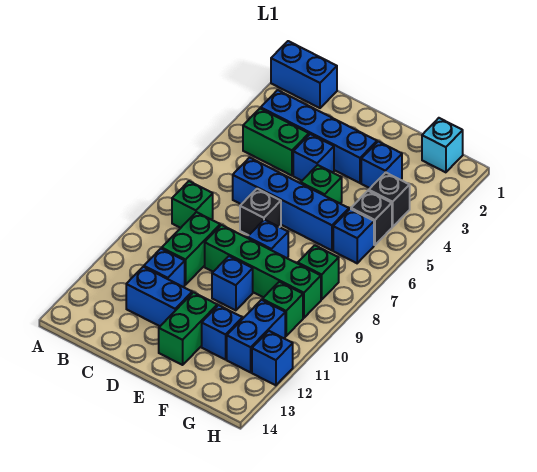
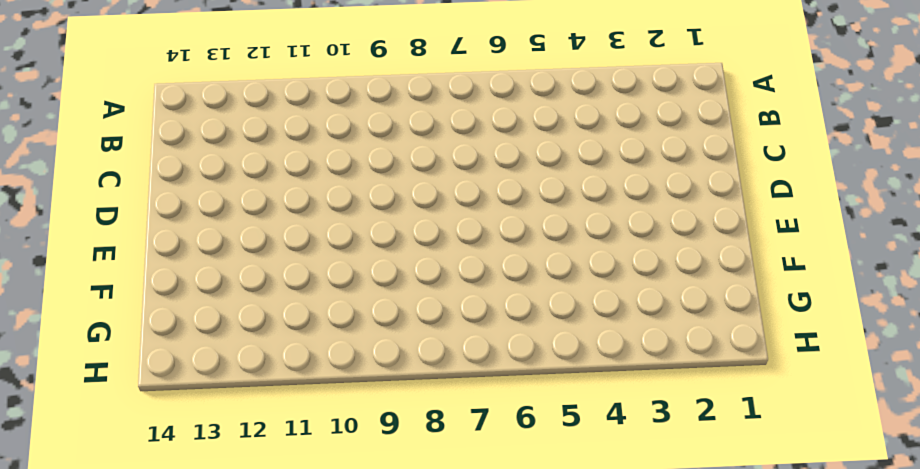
none -> blue brick A1:B1 level 1
none -> blue brick B3:E3 level 1
none -> green brick B4:C4 level 1

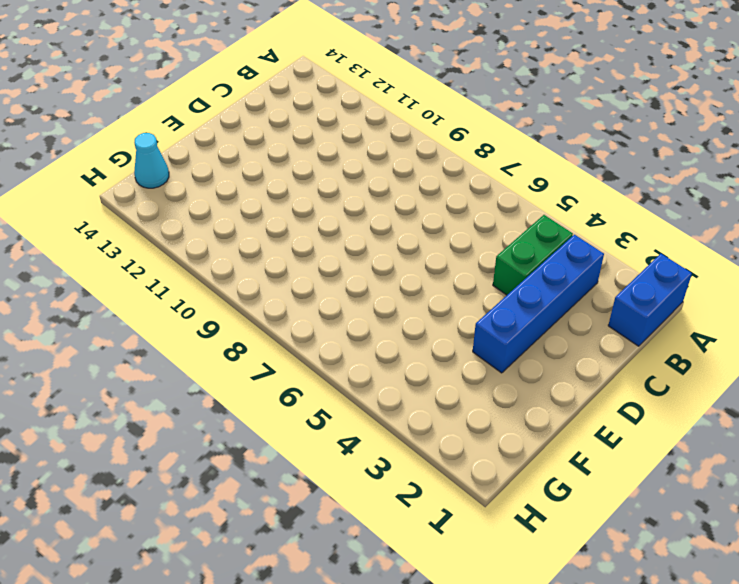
cyan cone G14 level 1 -> none
none -> green brick B8 level 1
none -> blue brick C6:F6 level 1
none -> green brick C9:C10 level 1

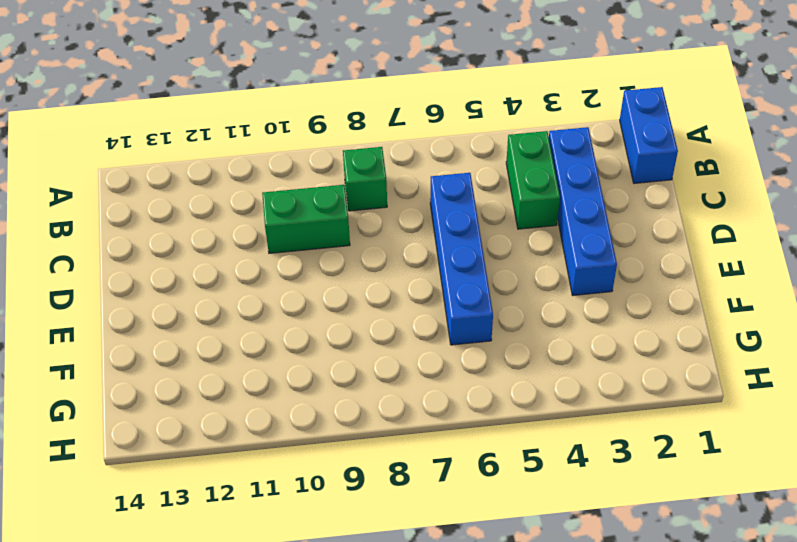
none -> blue brick C11 level 1
none -> blue brick C12:D12 level 1
none -> blue brick D4 level 1

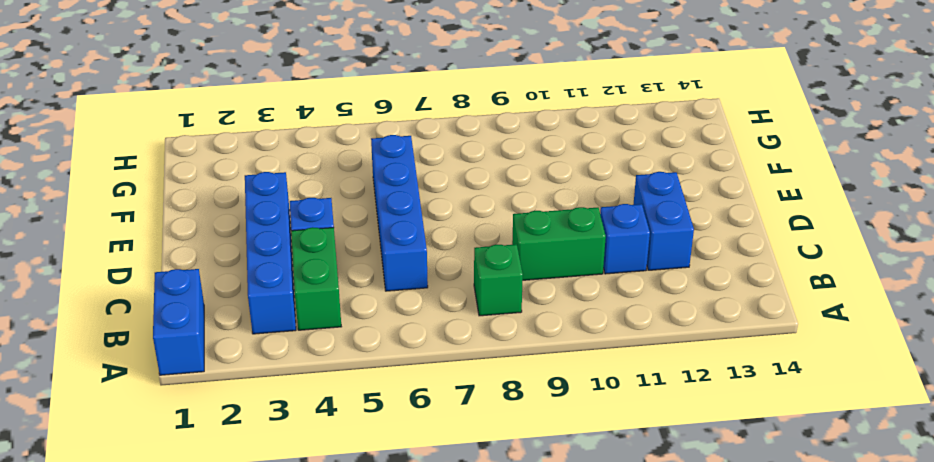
none -> black brick D7 level 1
none -> green brick D9:G9 level 1
none -> green brick E5 level 1

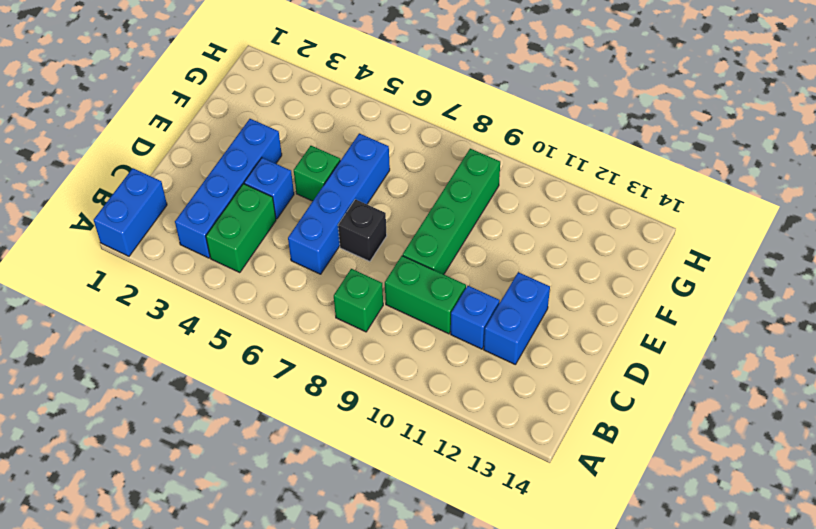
none -> blue brick E8 level 1
none -> blue brick E10 level 1
none -> green brick E12:E13 level 1

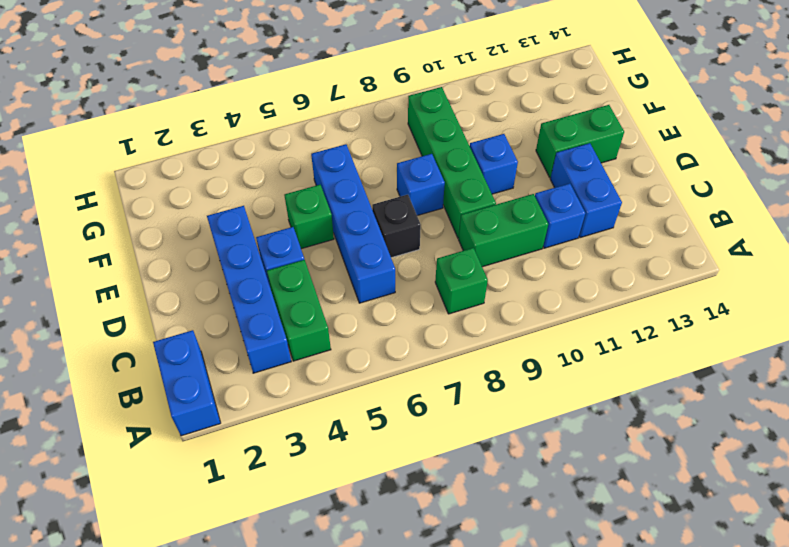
none -> blue brick F3 level 1
none -> blue brick F12 level 1
none -> cyan brick G1 level 1

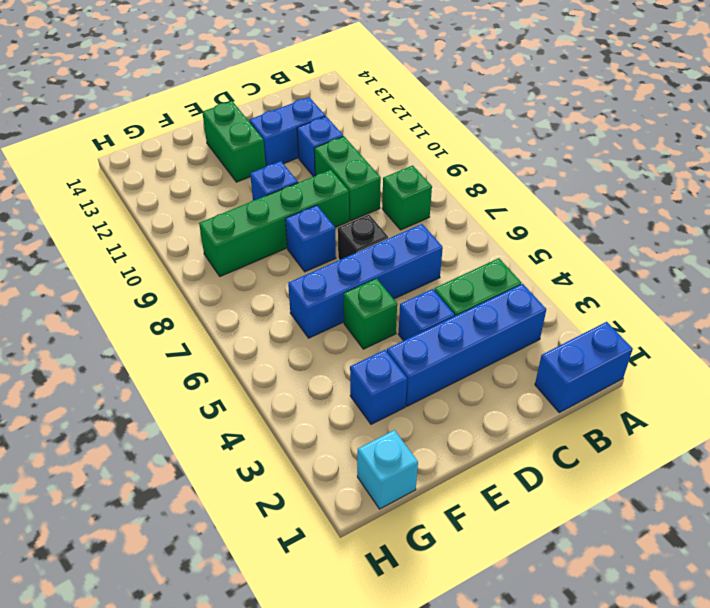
none -> blue brick F12 level 1
none -> black brick G4 level 1
none -> black brick G5 level 1

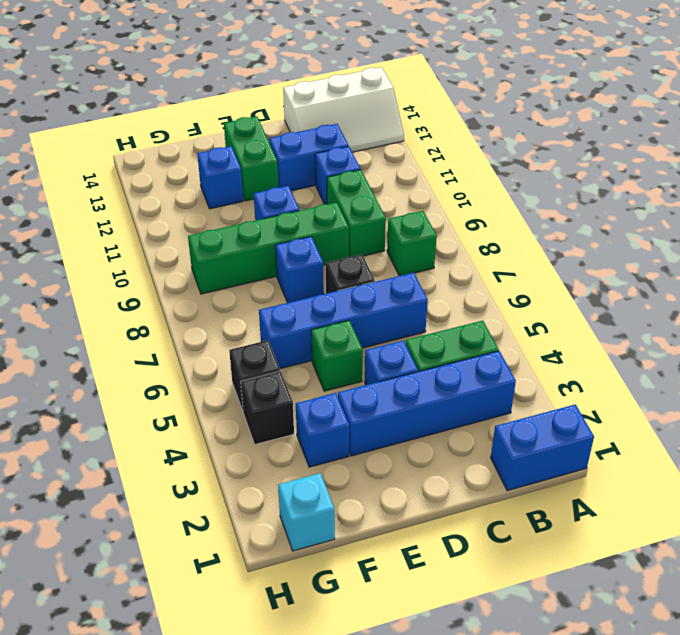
white slope A13:C14 level 1 top 14 -> none
none -> blue brick G6 level 1
none -> green brick G8 level 1
none -> green brick G10 level 1

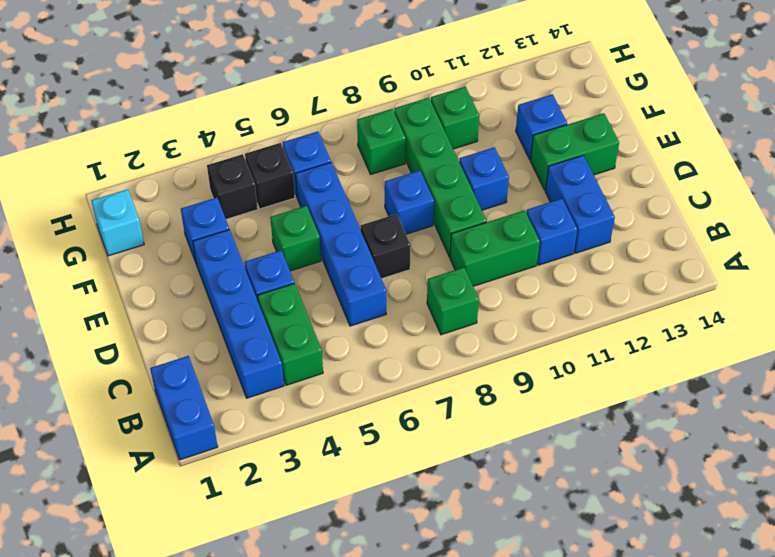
none -> blue brick G11:G12 level 1
none -> blue brick H12 level 1

